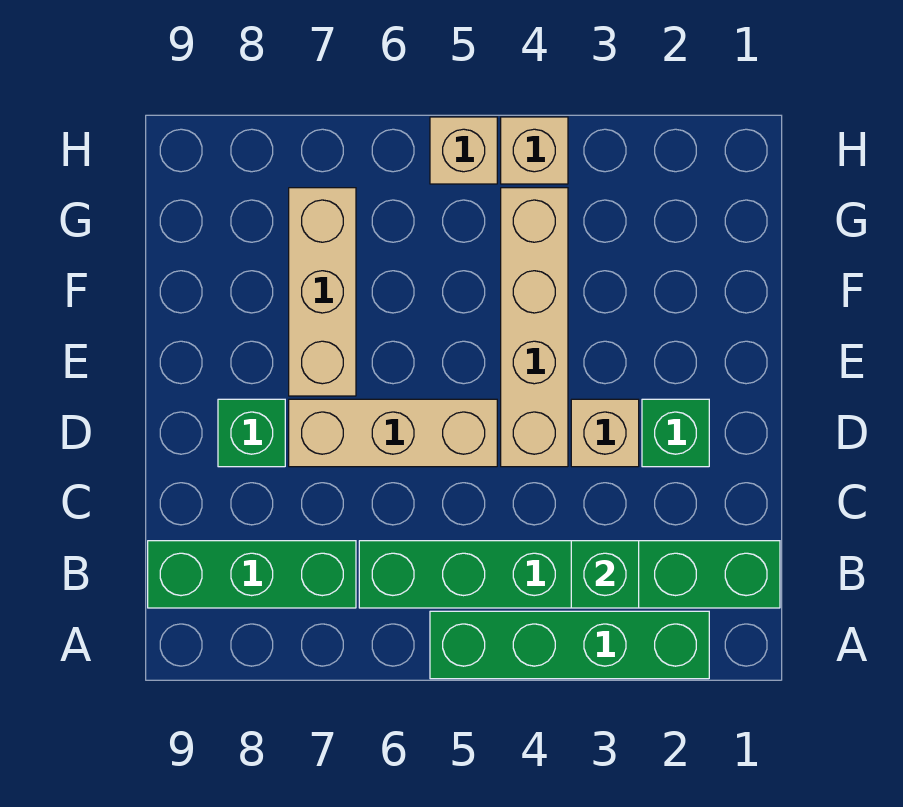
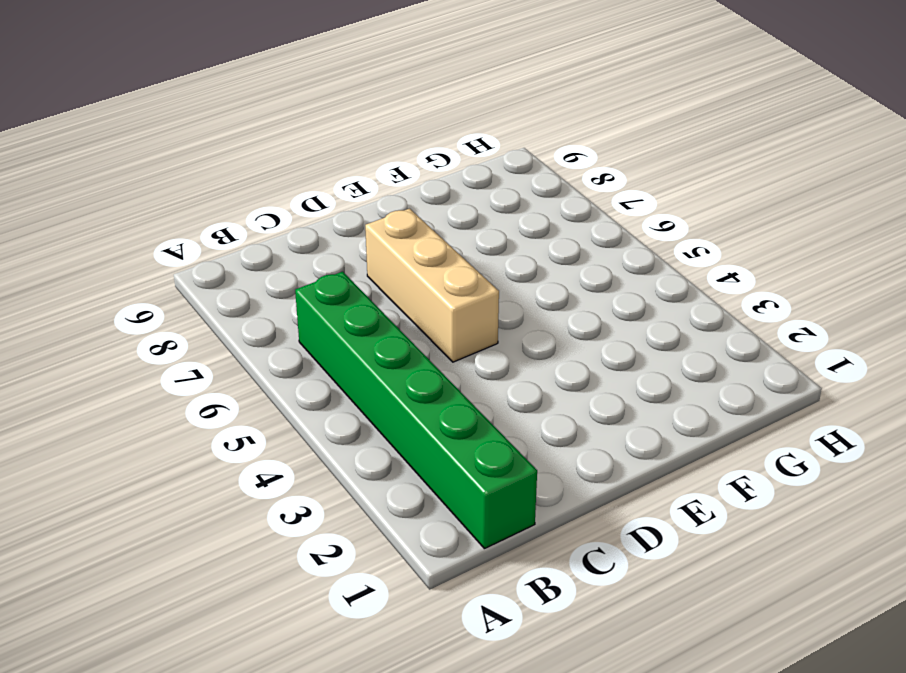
none -> green brick A2:A5 level 1
none -> green brick B7:B9 level 1
none -> green brick D2 level 1

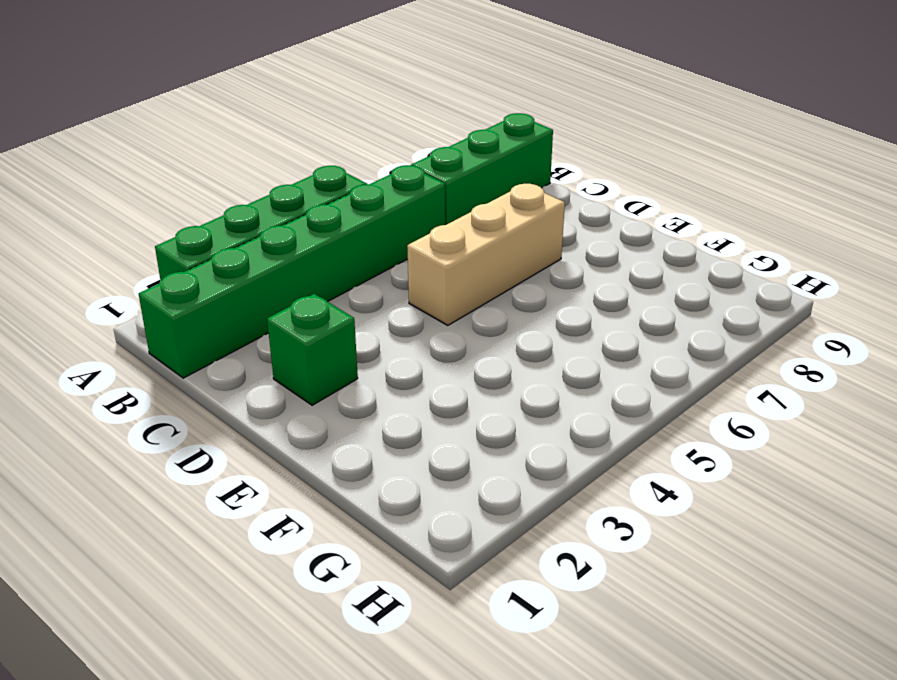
none -> tan brick D3 level 1
none -> tan brick D4:G4 level 1
none -> green brick D8 level 1

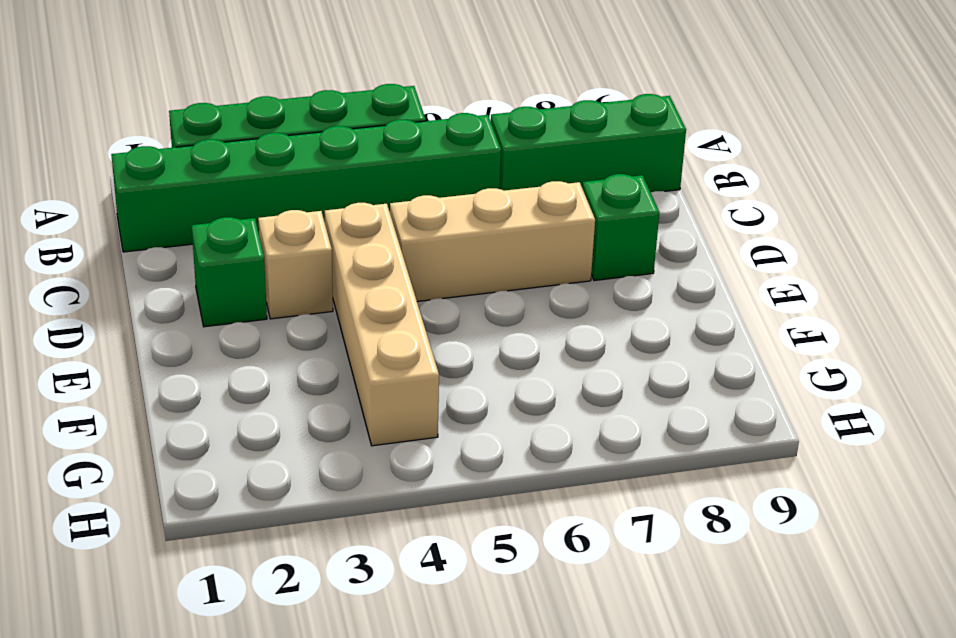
none -> tan brick E7:G7 level 1
none -> tan brick H4 level 1
none -> tan brick H5 level 1

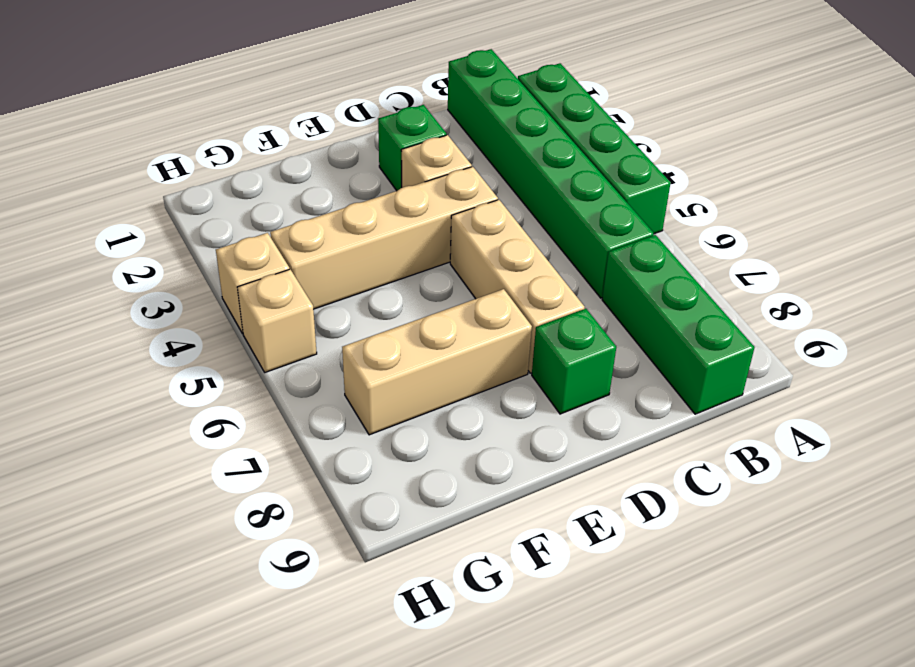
none -> green brick B3 level 2

